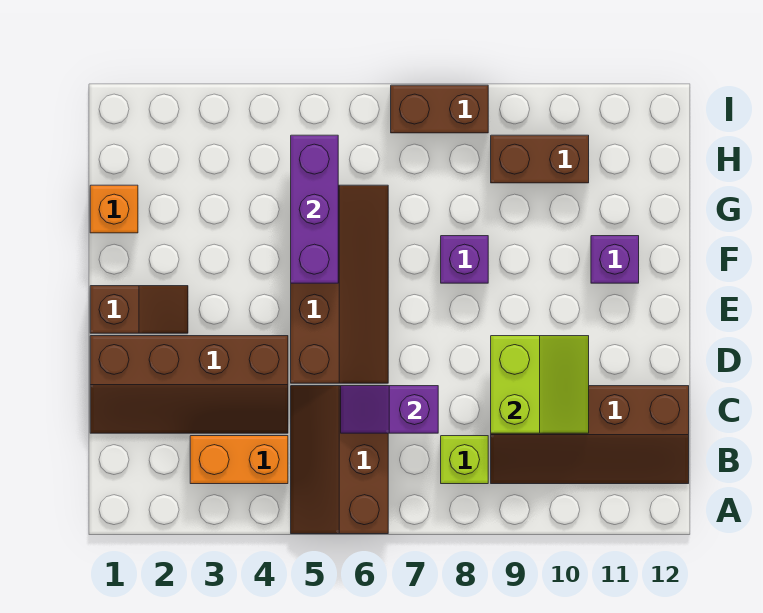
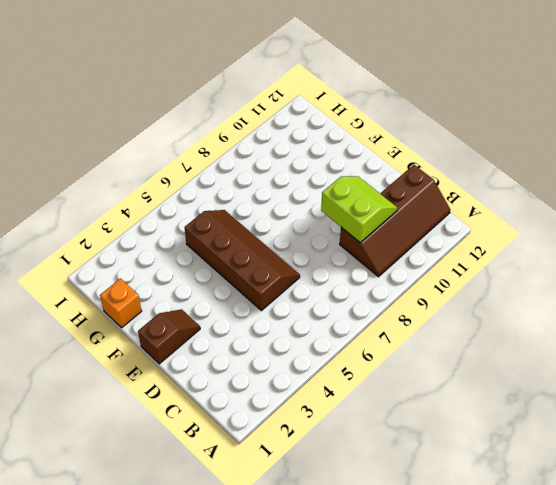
none -> brown slope A5:C6 level 1 top 6
none -> orange brick B3:B4 level 1
none -> lime brick B8 level 1

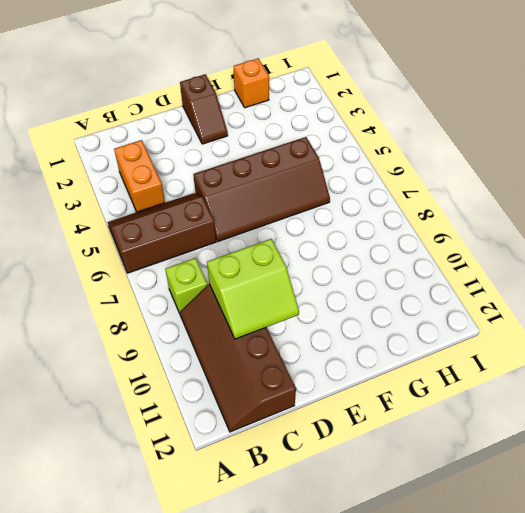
none -> brown slope C1:D4 level 1 top D
none -> purple brick F8 level 1
none -> purple brick F11 level 1

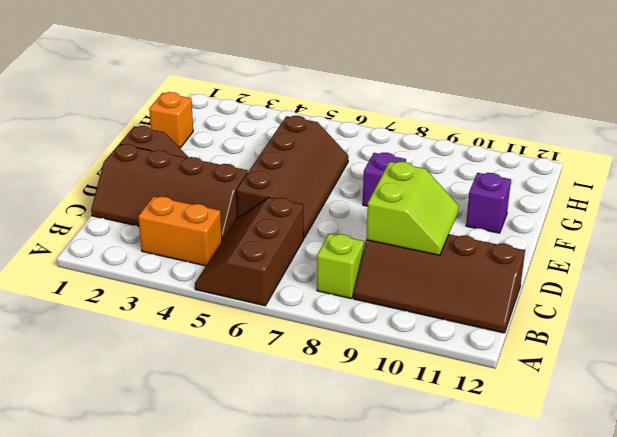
none -> brown brick H9:H10 level 1
none -> brown brick I7:I8 level 1
none -> purple slope C6:C7 level 2 top 7

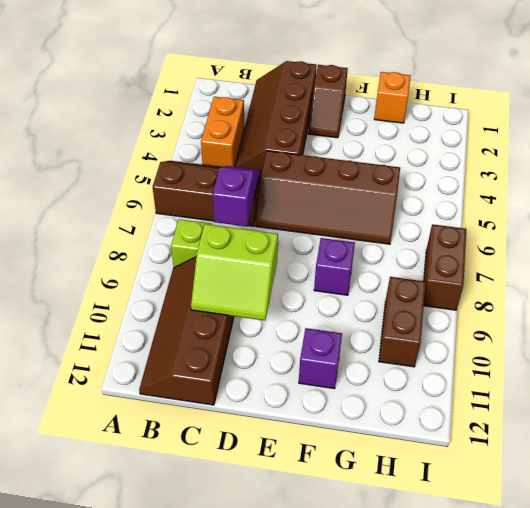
none -> purple brick F5:H5 level 2

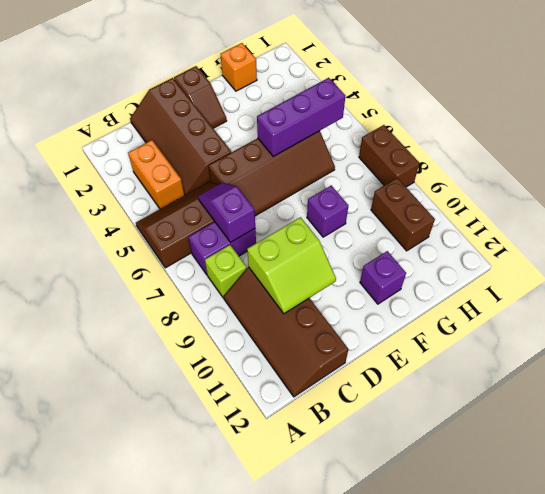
purple brick B7:C7 level 1 -> none

